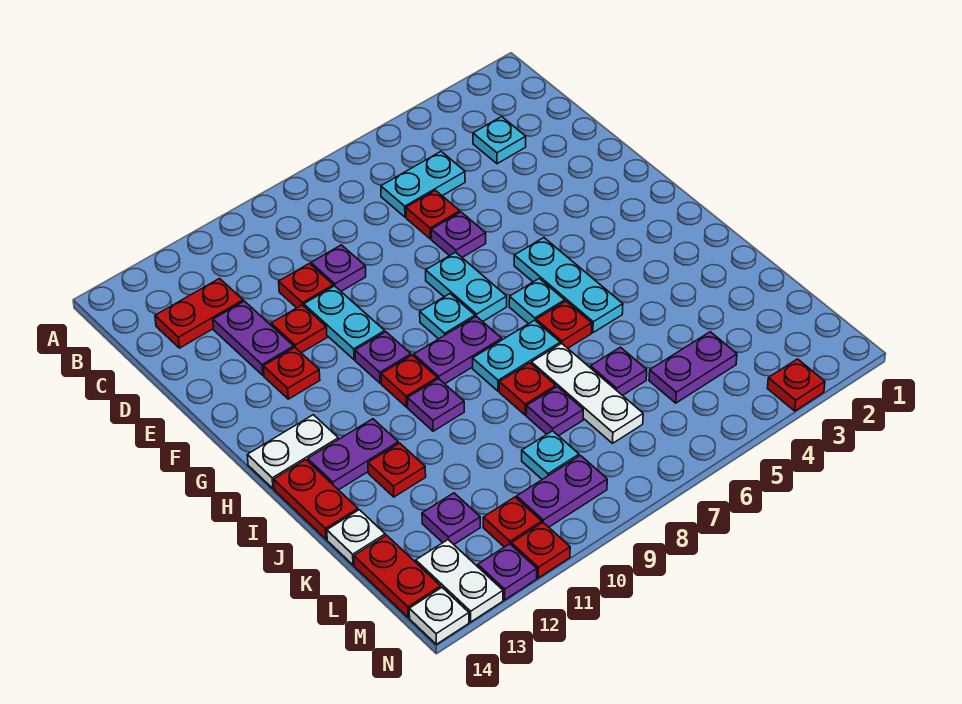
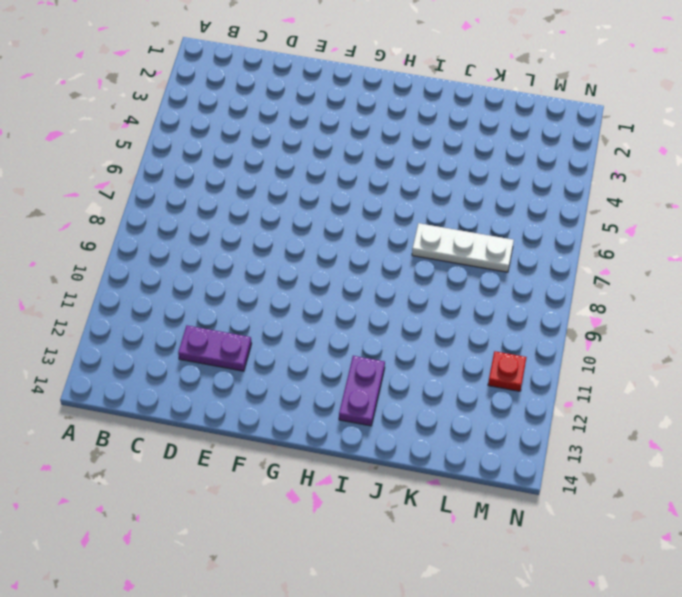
none -> cyan plate C3 level 1
none -> cyan plate C5:C6 level 1
none -> red plate C12:C13 level 1
none -> red plate D6 level 1

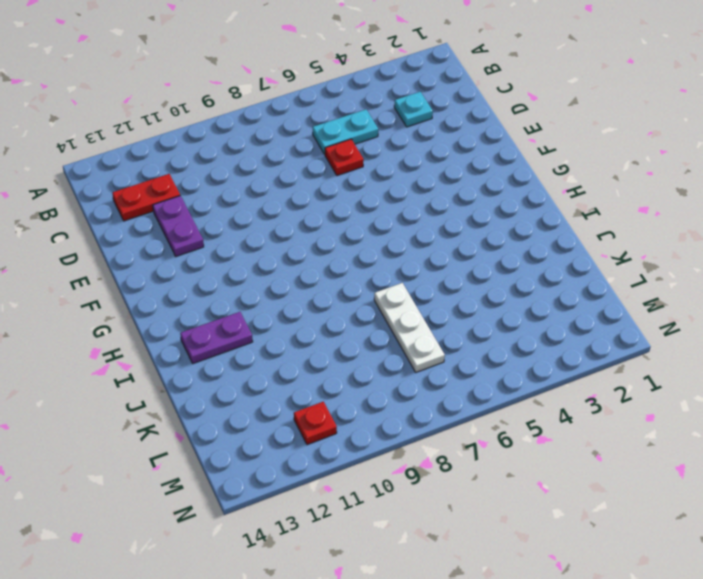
none -> purple plate D9 level 1
none -> red plate D10 level 1
none -> purple plate E6 level 1
none -> cyan plate E10:F10 level 1

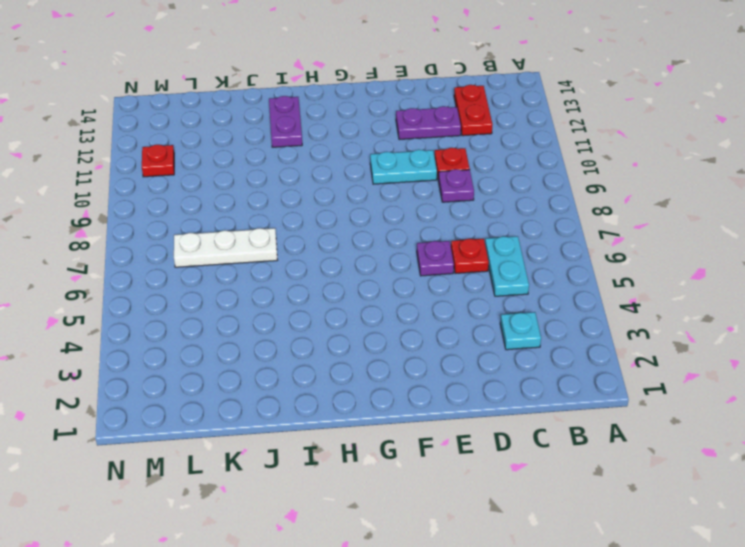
none -> red plate E11 level 1
none -> cyan plate F7:G7 level 1
none -> red plate F12 level 1
none -> cyan plate G5:I5 level 1

